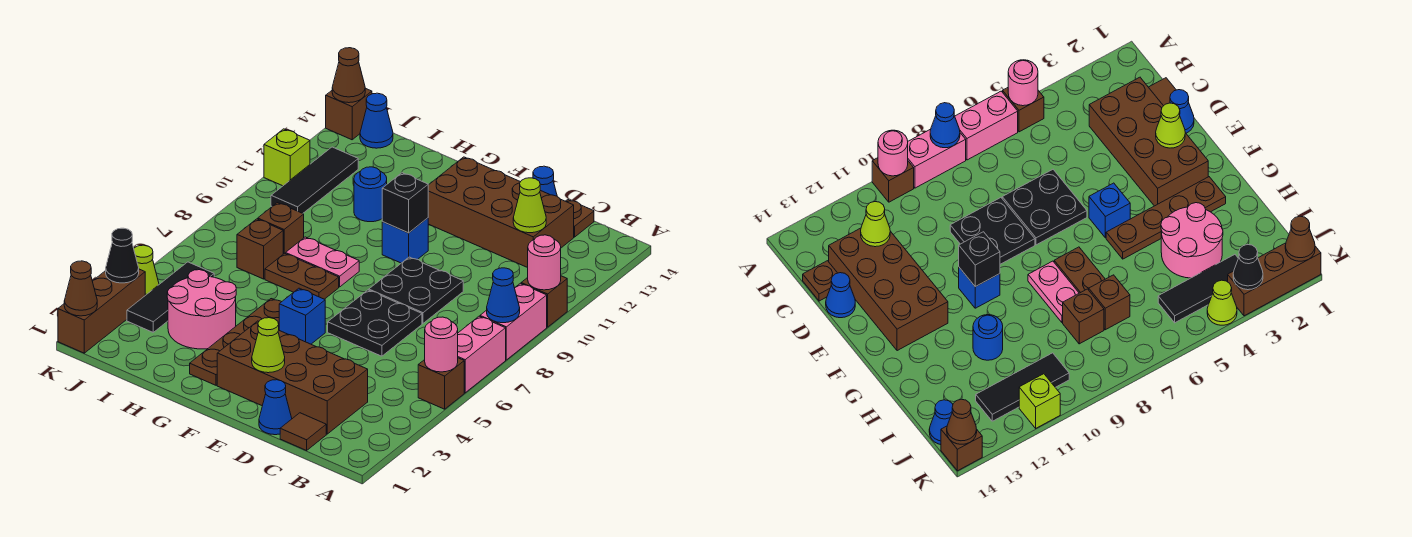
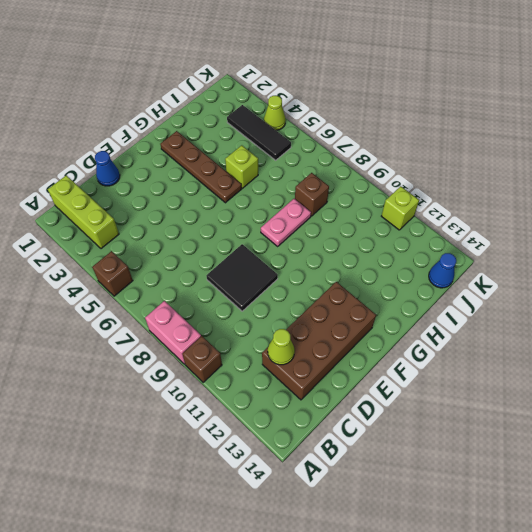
lime brick B1:B3 level 1 -> none
black tile D8:E9 level 1 -> black plate D8:E9 level 1
lime brick H5 level 1 -> none
none -> pink brick A6:A7 level 1
none -> brown tile C1 level 1
none -> brown brick C2:F3 level 1
none -> brown plate C14 level 1

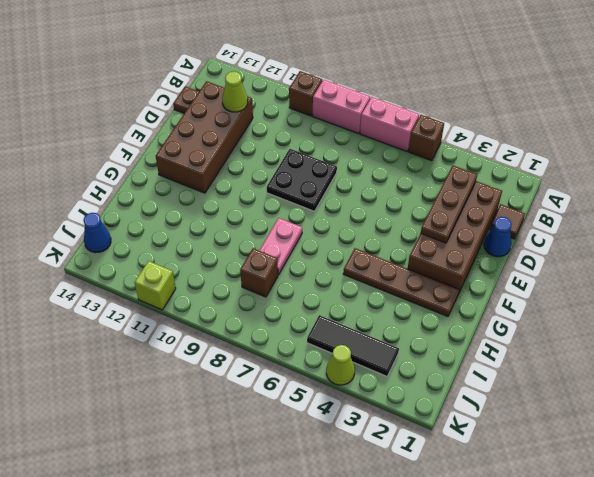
brown plate C3:E3 level 2 -> none
none -> black plate D6:E7 level 1
none -> blue cone D14 level 1
none -> blue brick F5 level 1
none -> blue brick F10 level 1

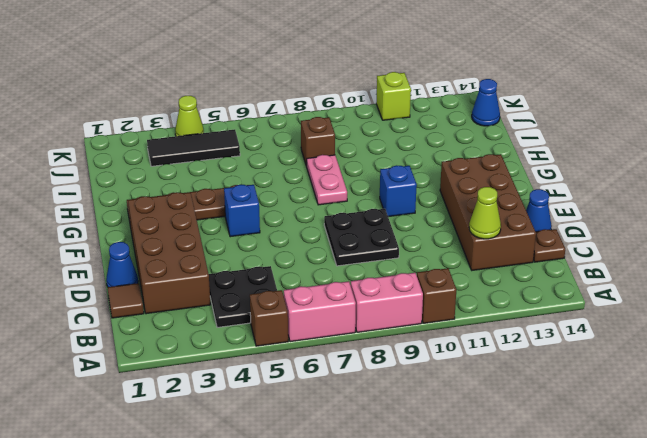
black plate B4:C5 level 1 -> black plate D6:E7 level 1
none -> brown plate G7:H7 level 1
none -> pink round brick H3:I4 level 1
none -> blue round brick H11 level 1
none -> brown brick I7 level 1

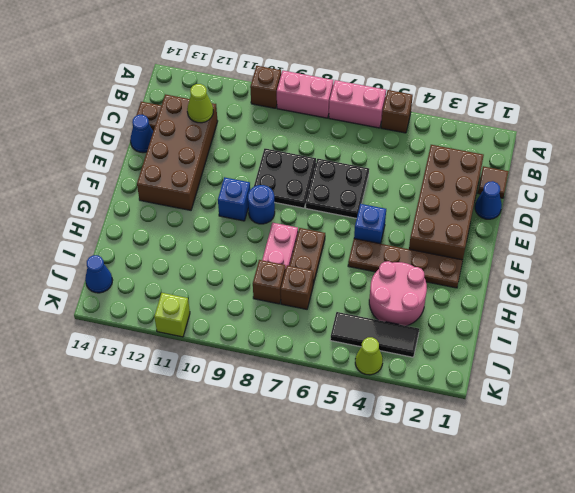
blue round brick F9 level 1 -> blue round brick H11 level 1
none -> black tile J10:J12 level 1
none -> brown brick K1:K3 level 1
none -> brown brick K14 level 1
none -> pink round brick A5 level 2

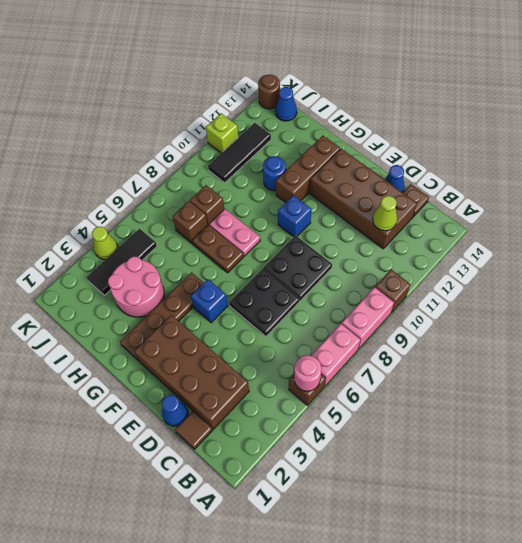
brown brick G11:G13 level 1 -> brown brick K1:K3 level 1
brown round brick K14 level 1 -> brown brick K14 level 1
none -> blue cone A8 level 2
none -> pink round brick A10 level 2
none -> lime cone E2 level 2
none -> black brick F10 level 2

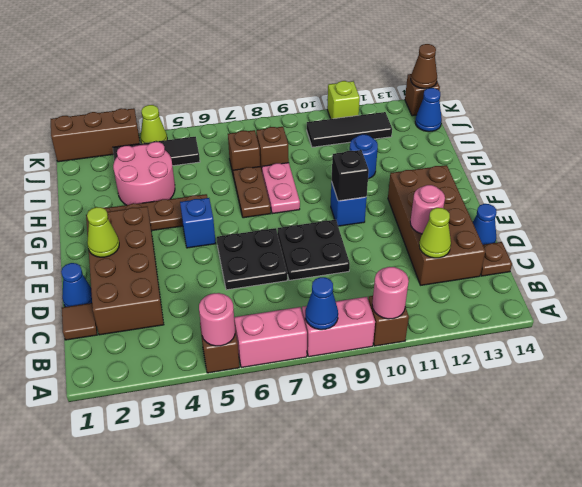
pink round brick D12 level 2 -> none
none -> brown cone K1 level 2
none -> black cone K3 level 2

